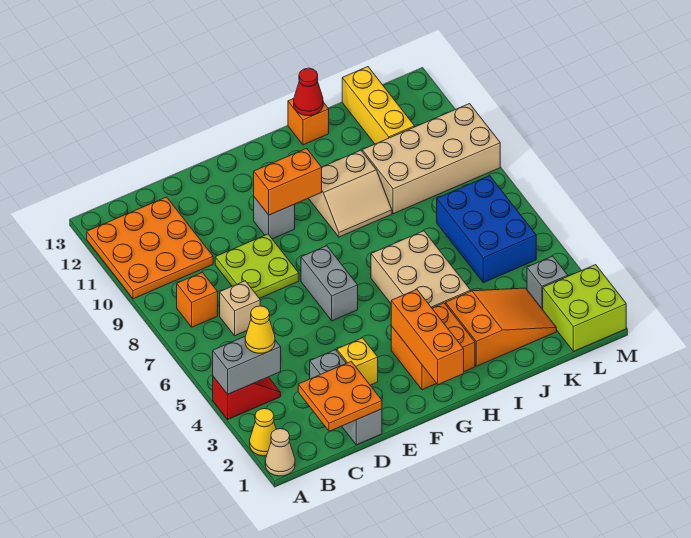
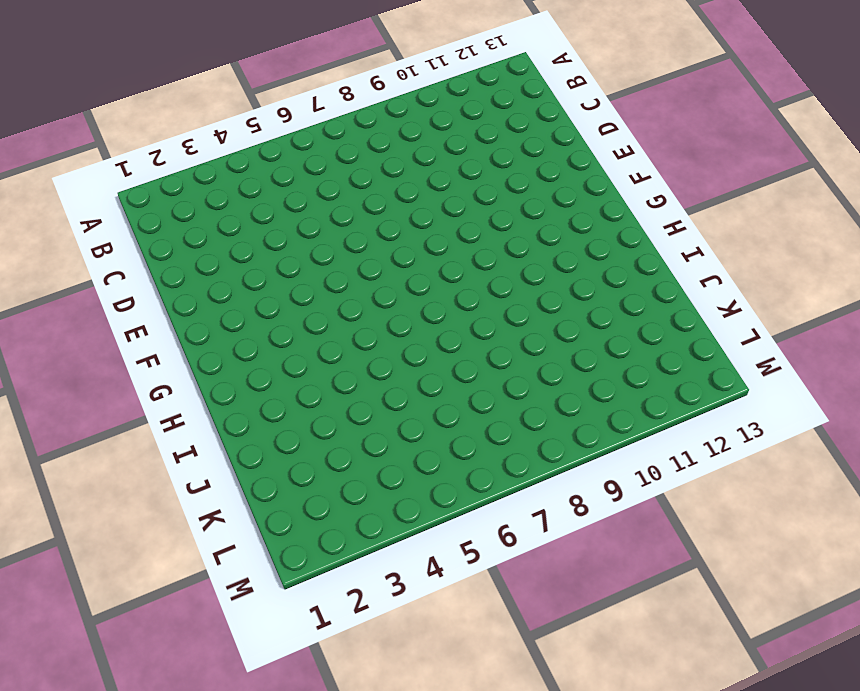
none -> tan cone A1 level 1
none -> yellow cone A2 level 1
none -> red slope A4:B4 level 1 top A

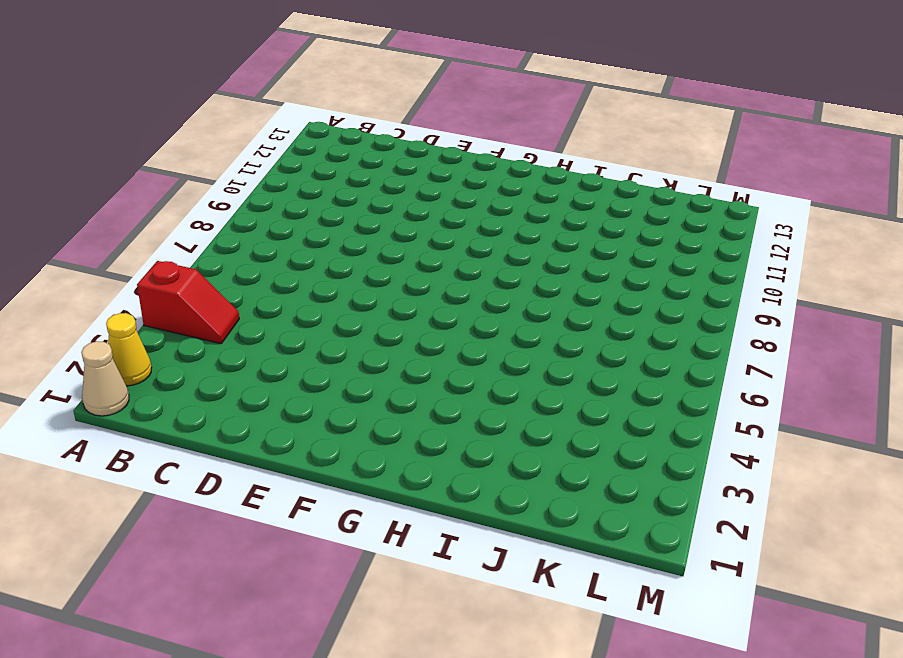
none -> orange plate A10:C12 level 1
none -> orange brick B8 level 1
none -> tan brick C7 level 1

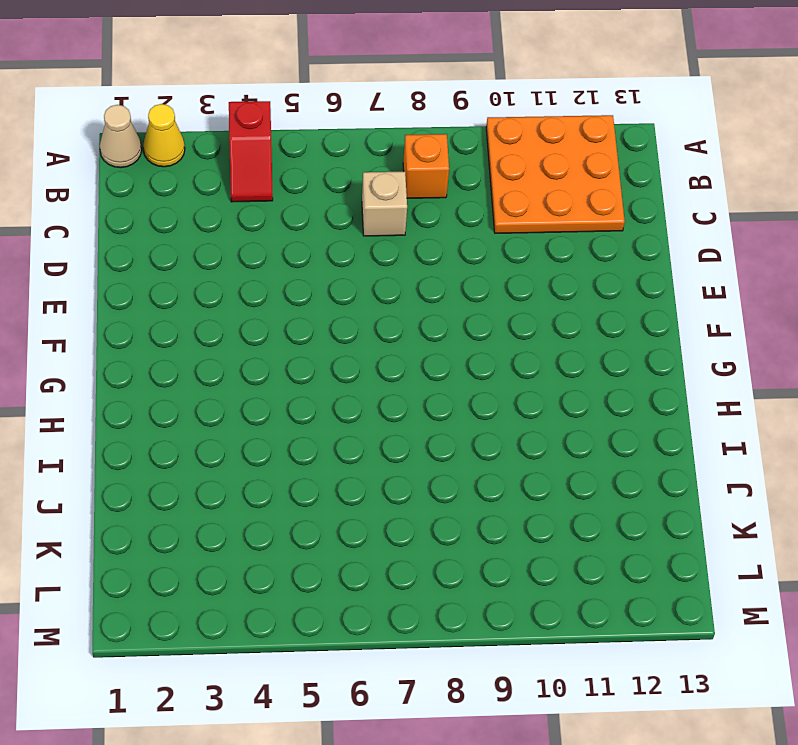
none -> grey brick D1:D3 level 1
none -> lime plate D8:E9 level 1
none -> yellow brick E3 level 1

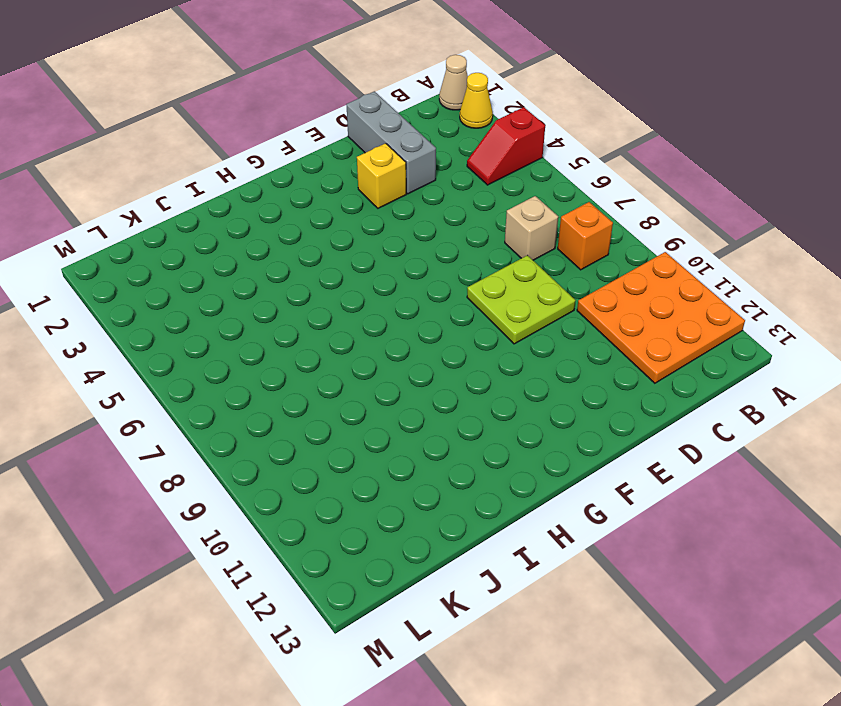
none -> grey brick F6:F7 level 1
none -> grey brick F10 level 1
none -> orange brick G2:H3 level 1

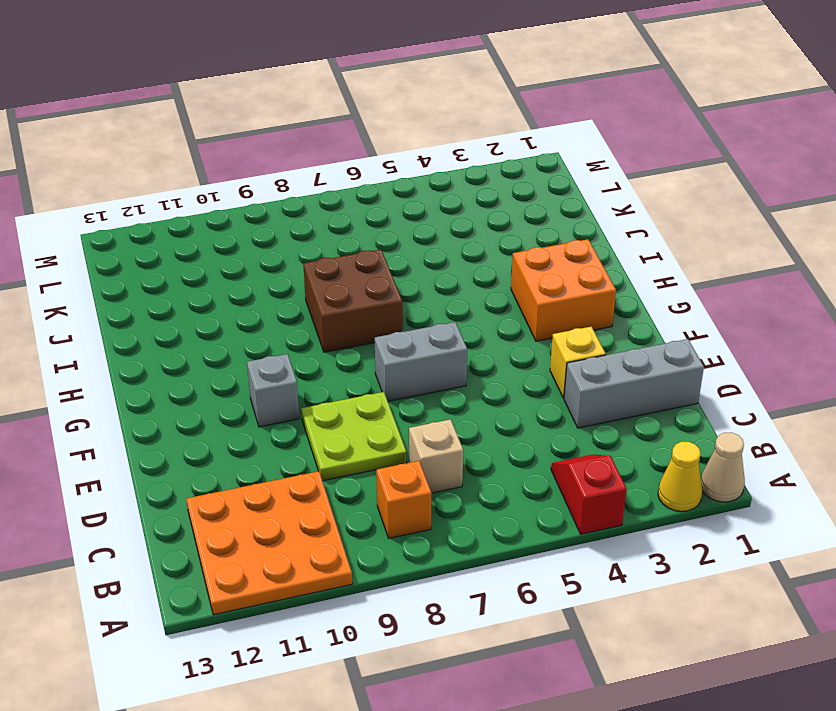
brown brick H7:I8 level 1 -> none
none -> tan brick H4:I6 level 1
none -> tan slope H9:I10 level 1 top 10
none -> orange slope I2:K3 level 1 top I

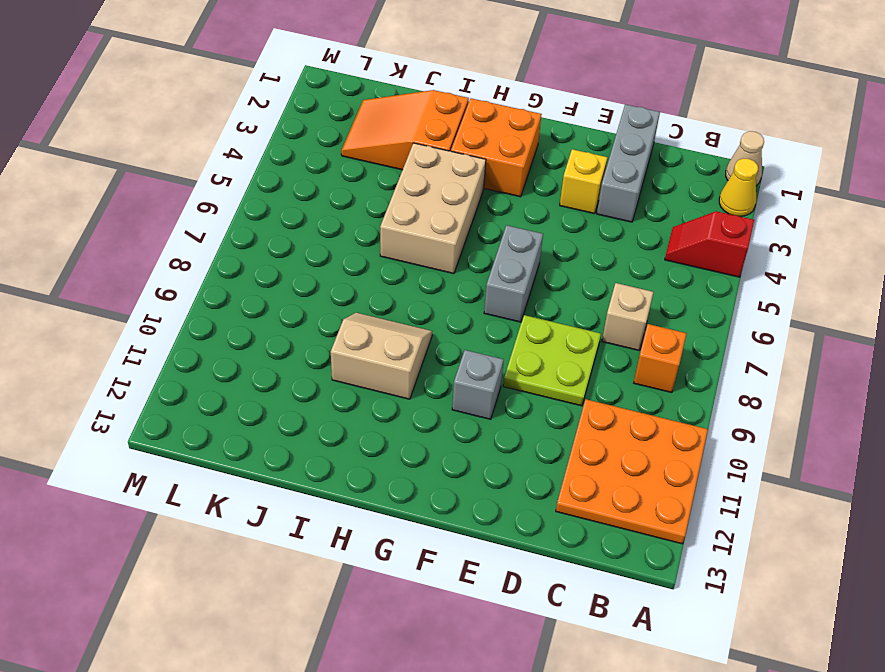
none -> orange brick I13 level 1
none -> tan brick J9:M10 level 1
none -> blue brick K5:L7 level 1

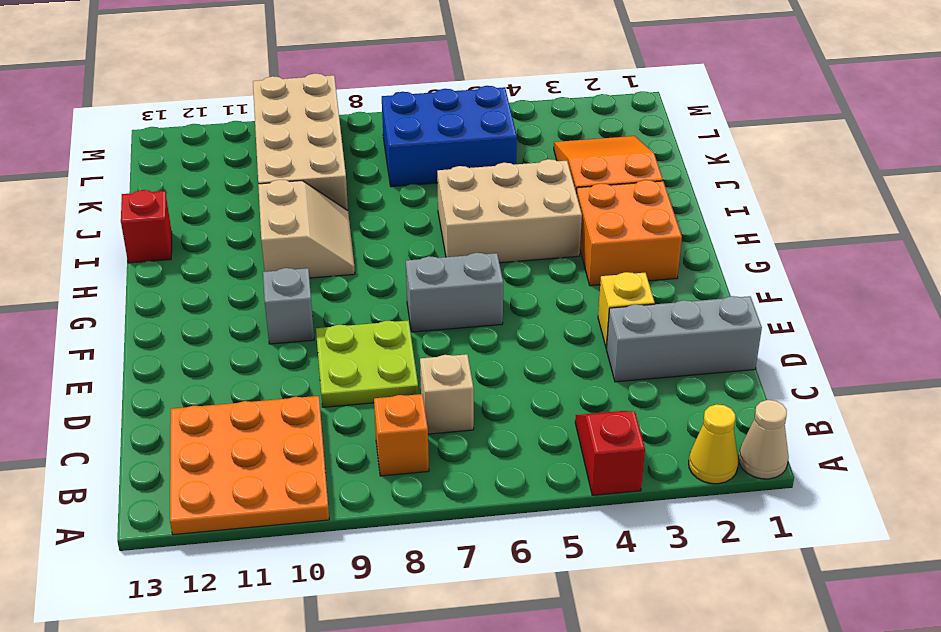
red brick I13 level 1 -> orange brick I13 level 1
none -> yellow brick K11:K13 level 1
none -> lime brick L1:M2 level 1
none -> grey brick L3 level 1

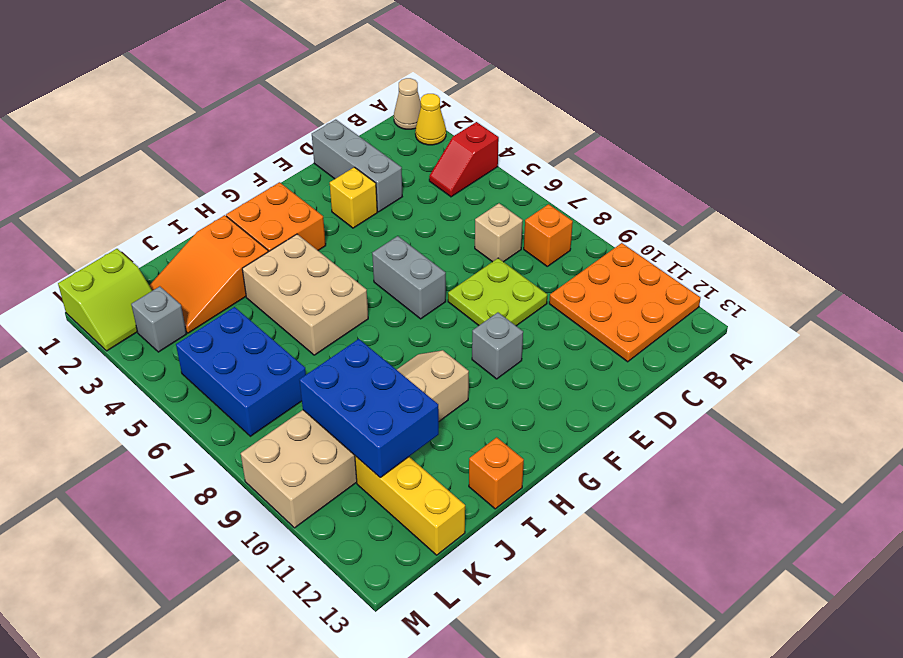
blue brick J9:K11 level 2 -> none
lime slope L1:M2 level 1 top 1 -> lime brick L1:M2 level 1
none -> grey brick A4:B4 level 2
none -> orange plate C1:D2 level 2
none -> orange brick F10:G10 level 2

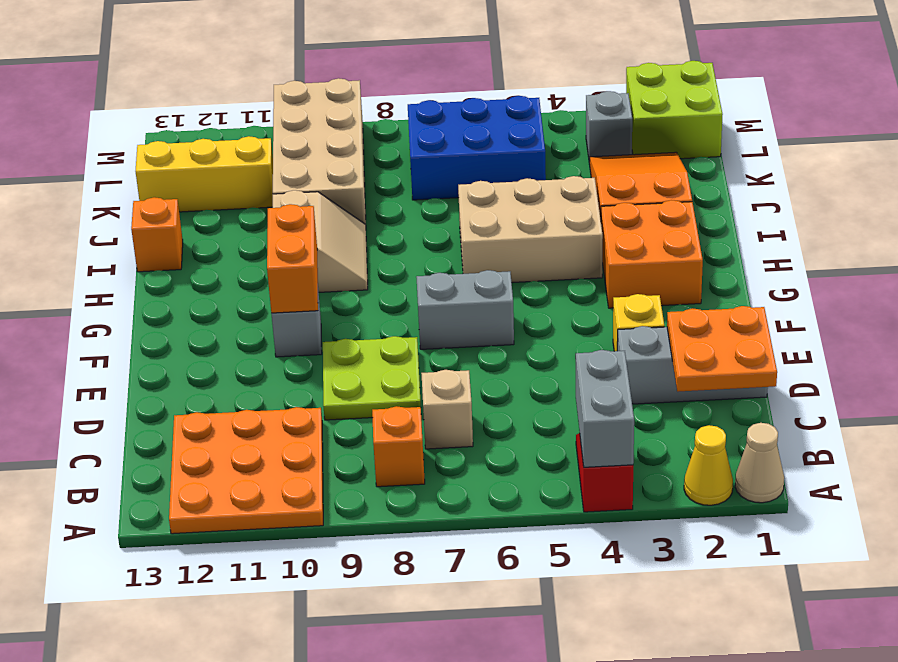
none -> orange brick G1:G3 level 2
none -> red cone I13 level 2
none -> yellow cone B4 level 3

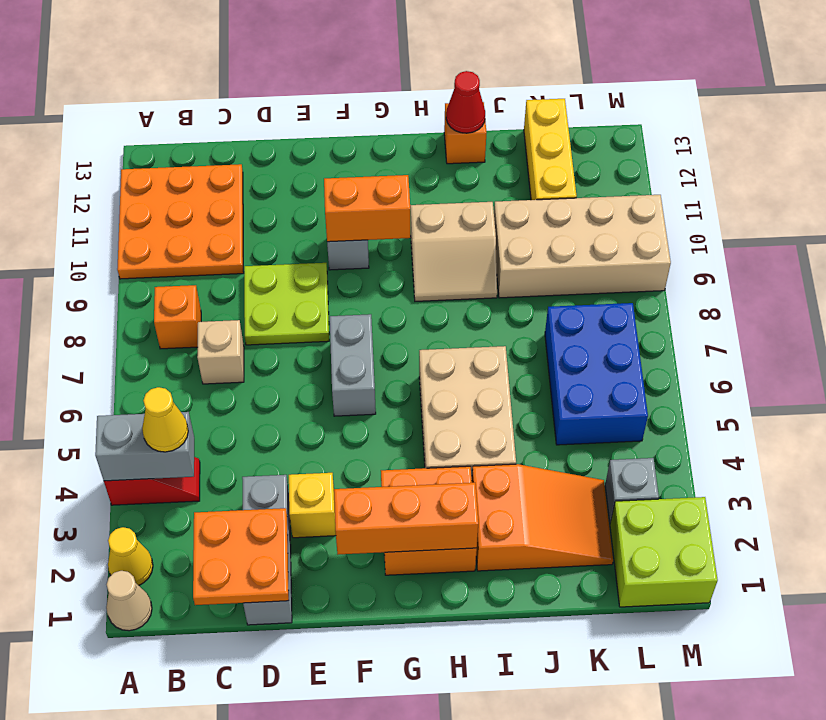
orange brick F2:H2 level 2 -> orange brick G1:G3 level 2

